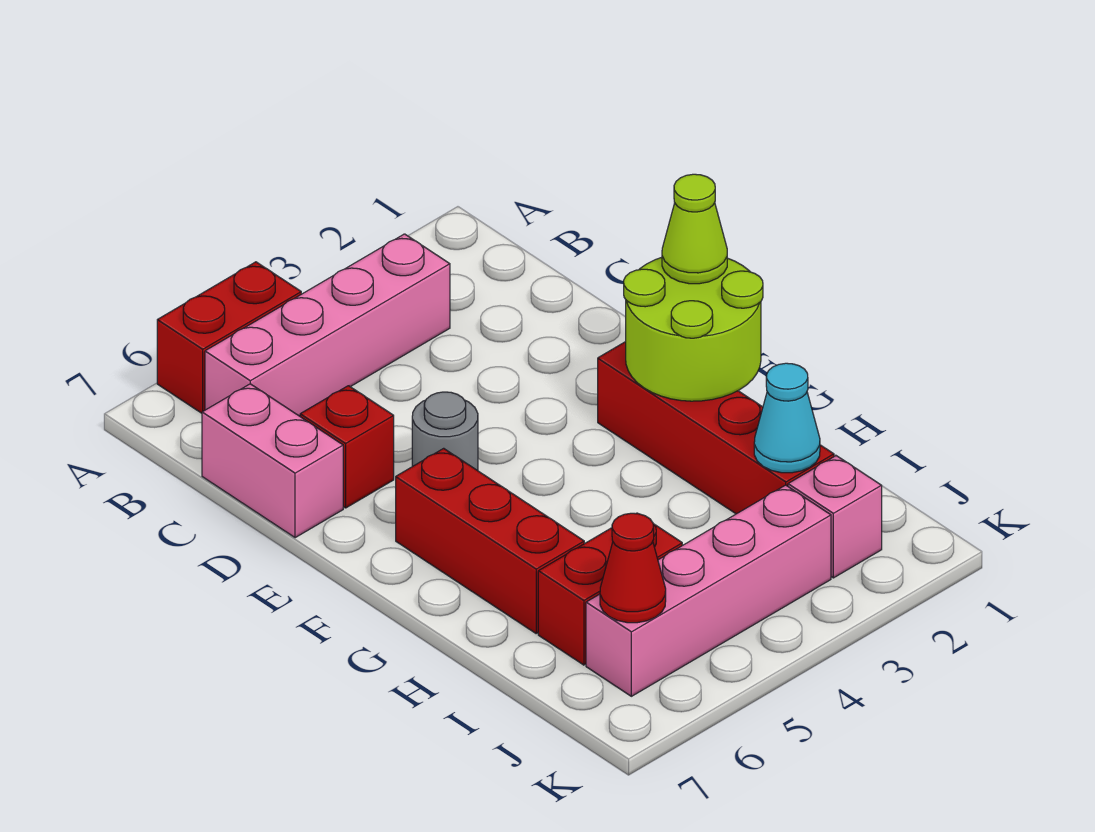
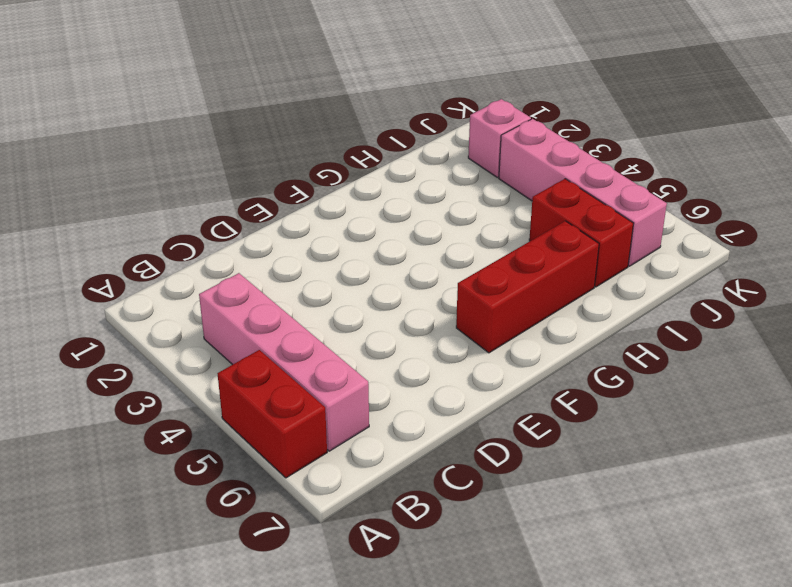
none -> pink brick C7:D7 level 1
none -> red brick D6 level 1
none -> grey round brick E5 level 1

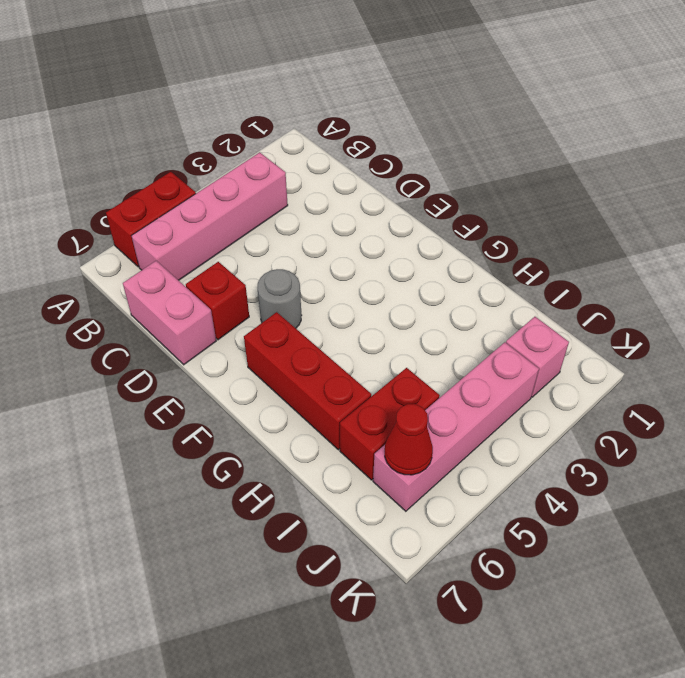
none -> red brick F2:I2 level 1
none -> lime round brick F1:G2 level 2
none -> cyan cone I2 level 2

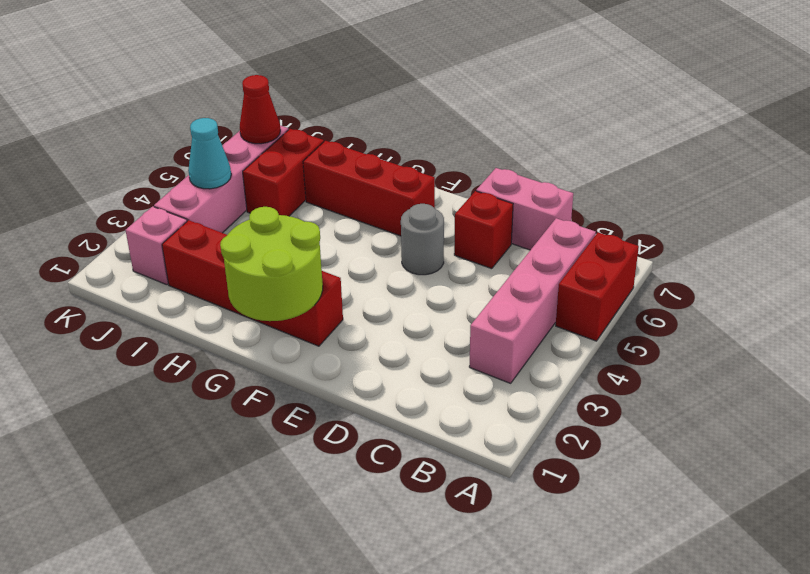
cyan cone J4 level 2 -> cyan cone I2 level 2
none -> lime cone F1 level 3

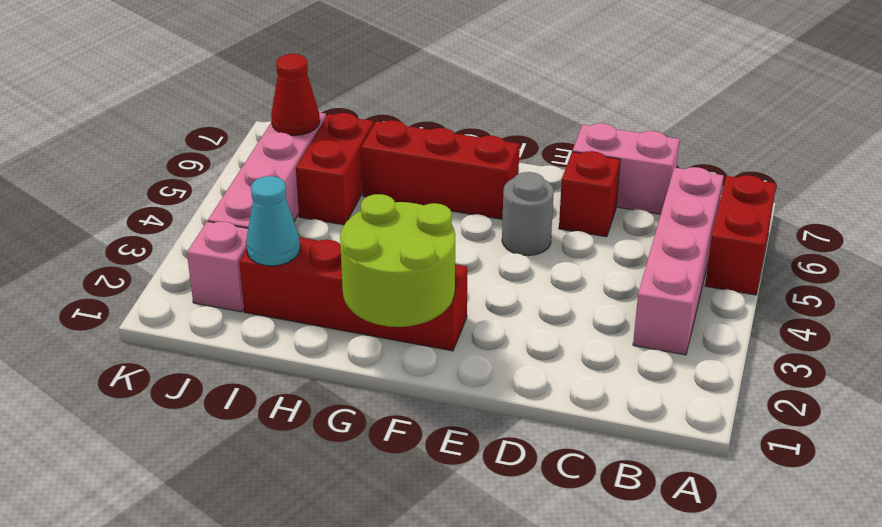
none -> lime cone F1 level 3

